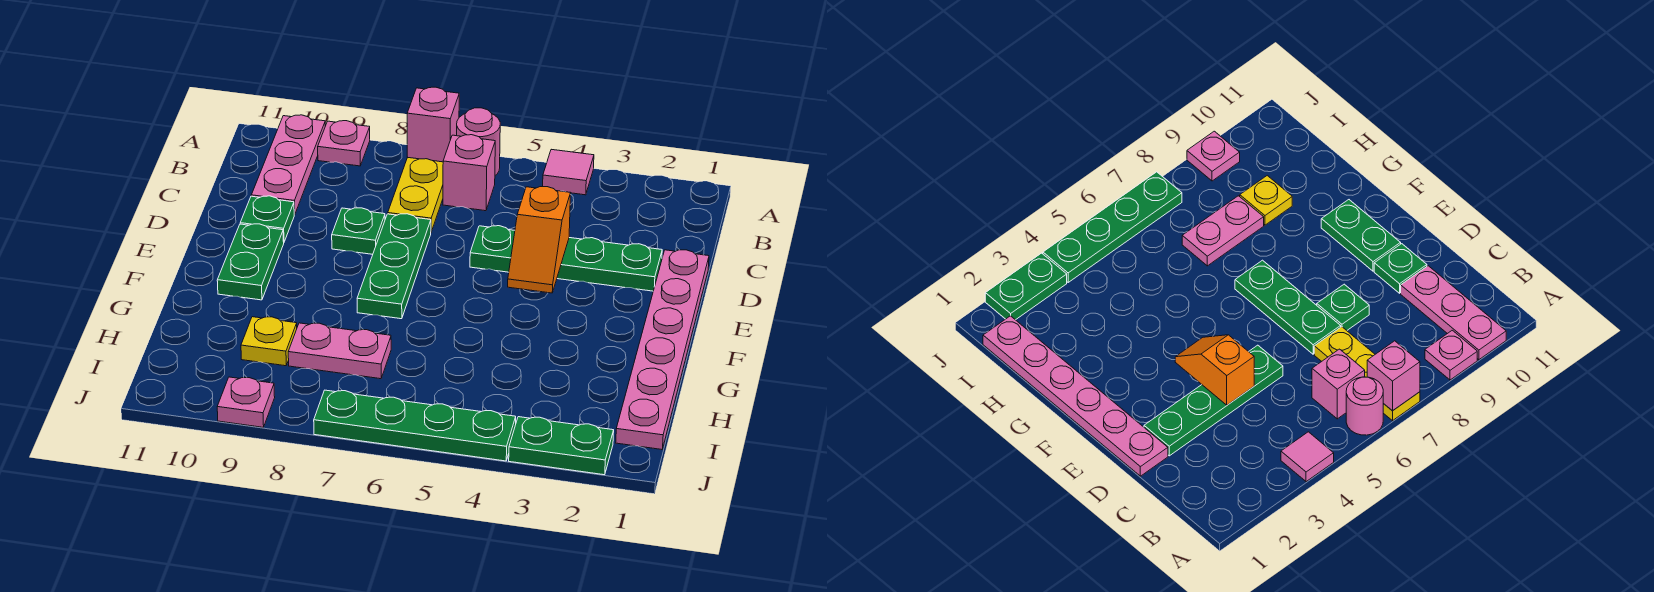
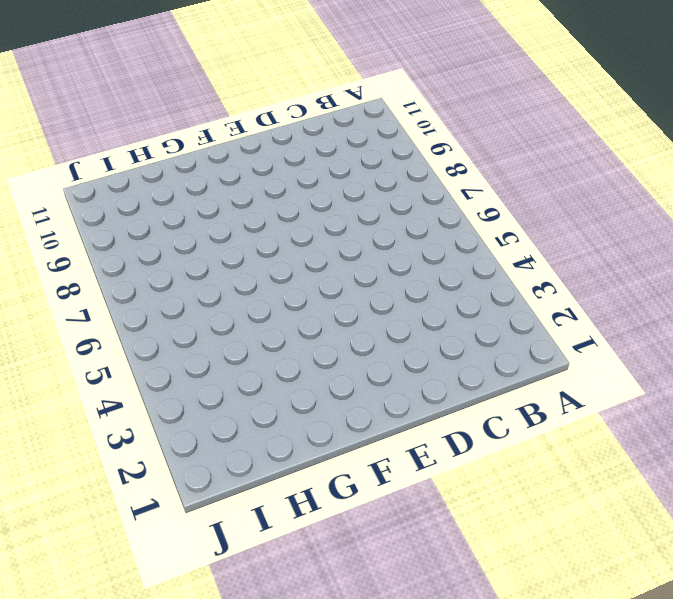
none -> pink tile A4 level 1
none -> pink round brick A6 level 1
none -> yellow plate A7:C7 level 1

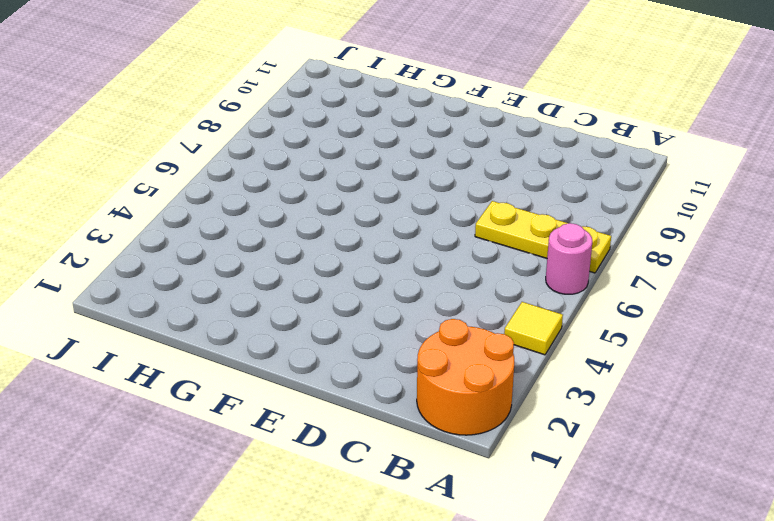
orange round brick A1:B2 level 1 -> none
yellow tile A4 level 1 -> pink tile A4 level 1
none -> pink plate A9 level 1
none -> pink plate A10:C10 level 1
none -> pink brick B6 level 1

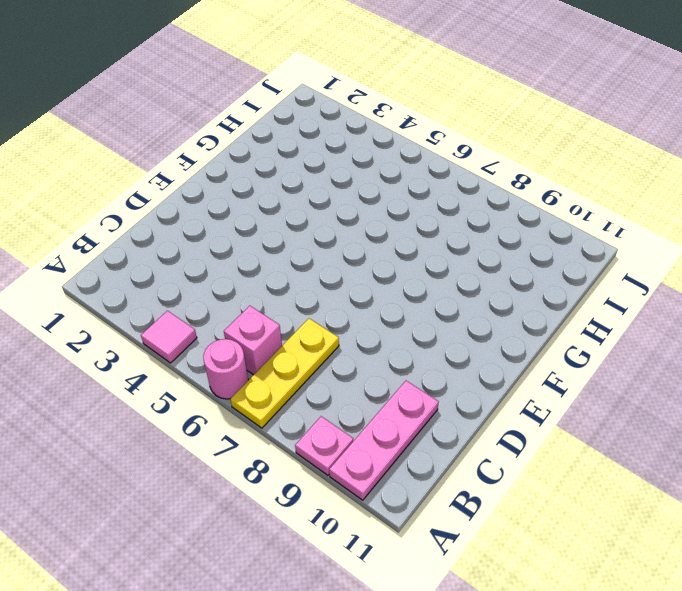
none -> pink plate D1:I1 level 1
none -> green plate D2:D5 level 1
none -> green plate D7:F7 level 1

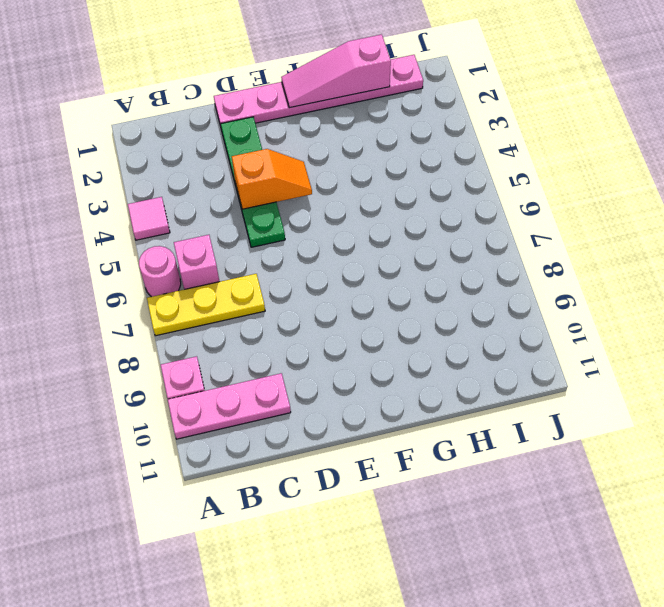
pink slope F1:H1 level 2 top H -> none
none -> green plate D7:F7 level 1
none -> green plate D8 level 1
none -> green plate D10 level 1

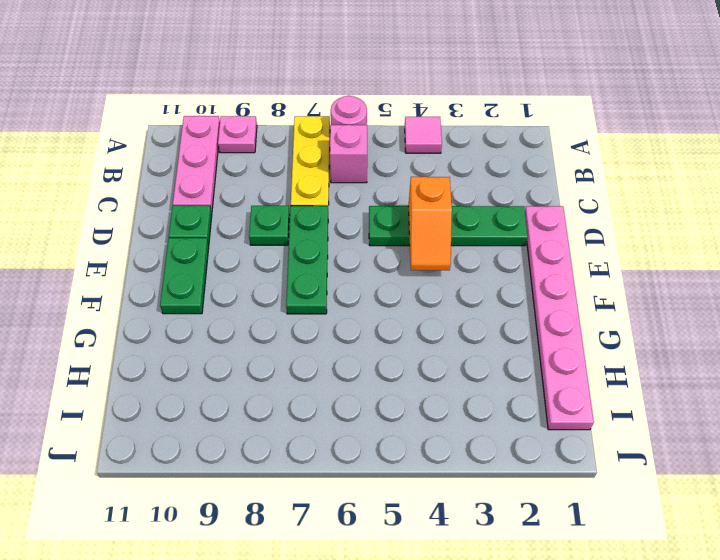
none -> pink plate H7:H8 level 1
none -> yellow plate H9 level 1
none -> green plate J2:J3 level 1

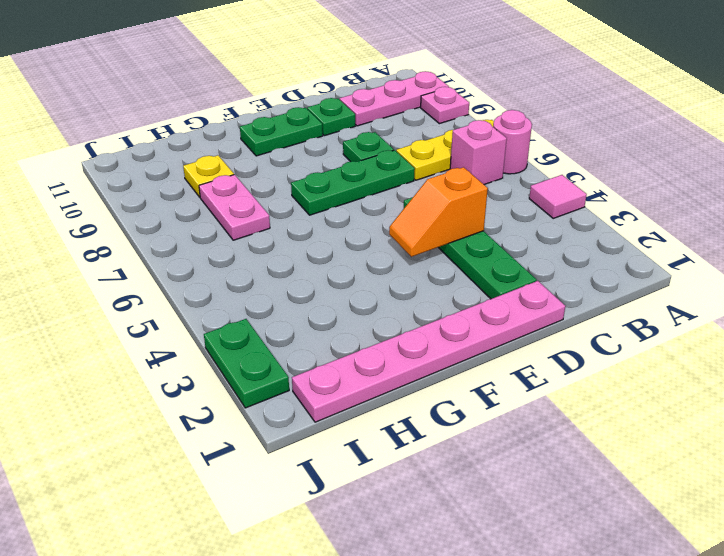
none -> green plate J4:J7 level 1
none -> pink plate J9 level 1
none -> pink brick A7 level 2

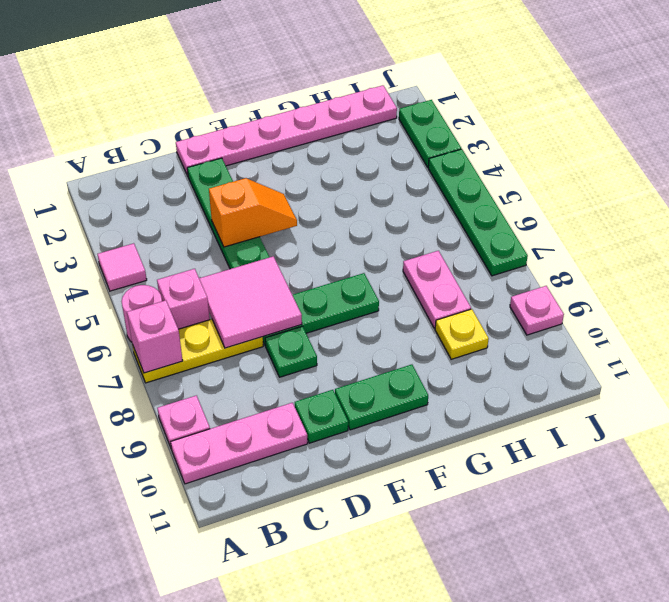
pink tile C6:D7 level 2 -> none

